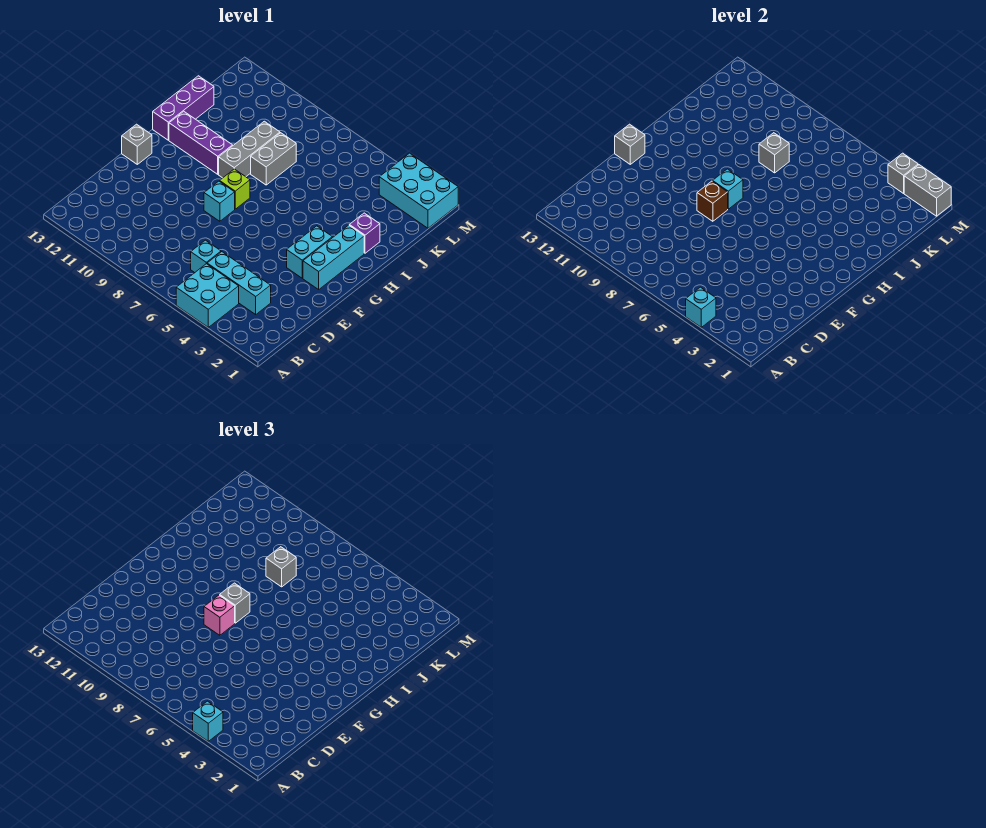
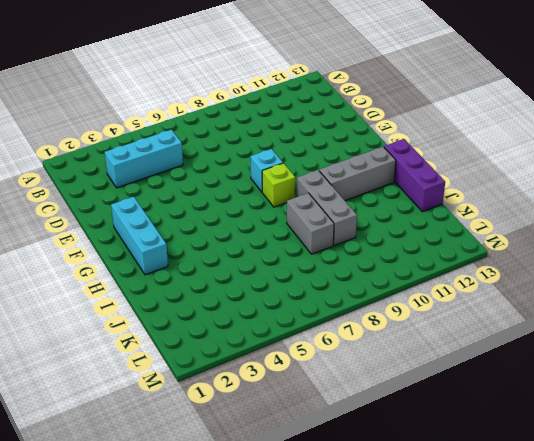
grey brick H10:H12 level 1 -> purple brick H10:H12 level 1
none -> cyan brick A4:B5 level 1
none -> cyan brick C6 level 1
none -> cyan brick F3:G3 level 1

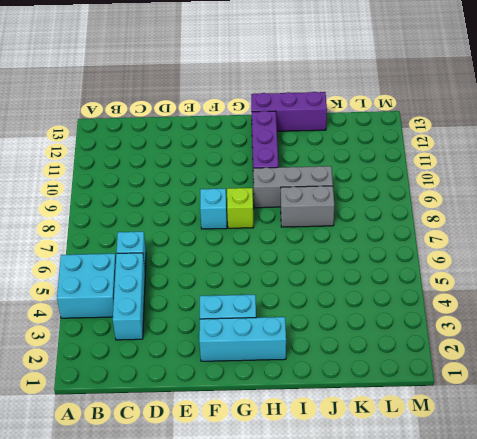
none -> grey brick F13 level 1
none -> purple brick I2 level 1
none -> cyan brick L1:M3 level 1

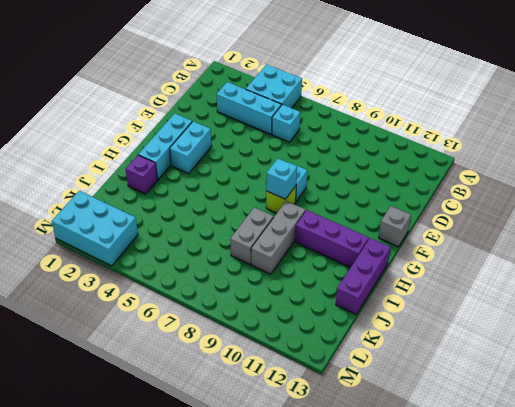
none -> cyan brick A4 level 2
none -> brown brick F8 level 2
none -> grey brick F13 level 2

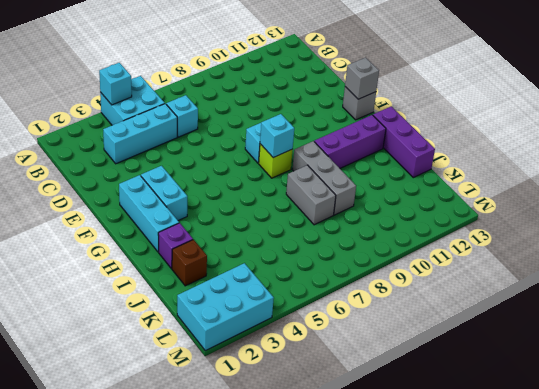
brown brick J2 level 1 -> brown brick F8 level 2
none -> grey brick J8 level 2
none -> grey brick M1:M2 level 2
none -> grey brick M3 level 2

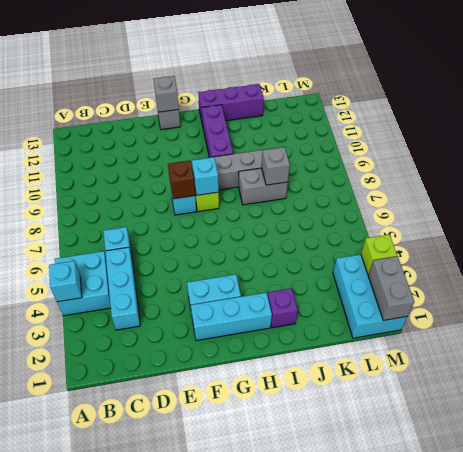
lime brick M3 level 2 -> grey brick M3 level 2
none -> cyan brick A4 level 3
none -> pink brick F8 level 3
none -> grey brick G8 level 3

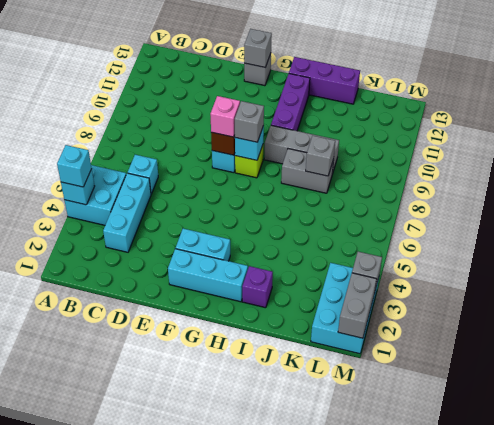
none -> grey brick J8 level 3

